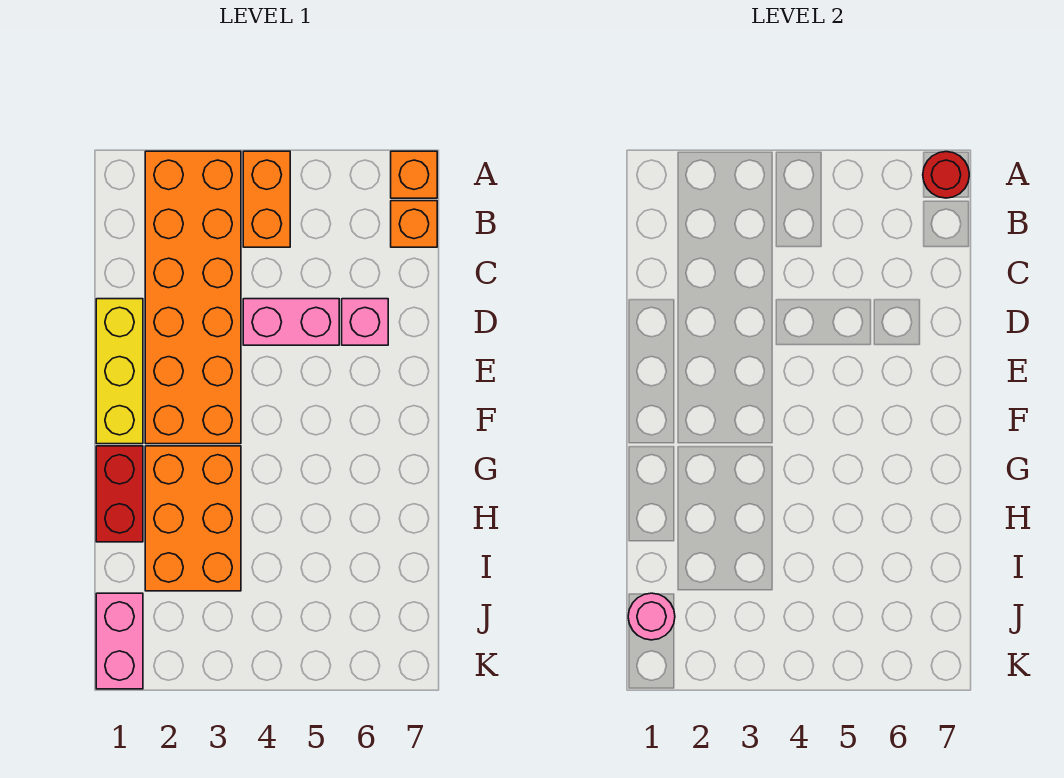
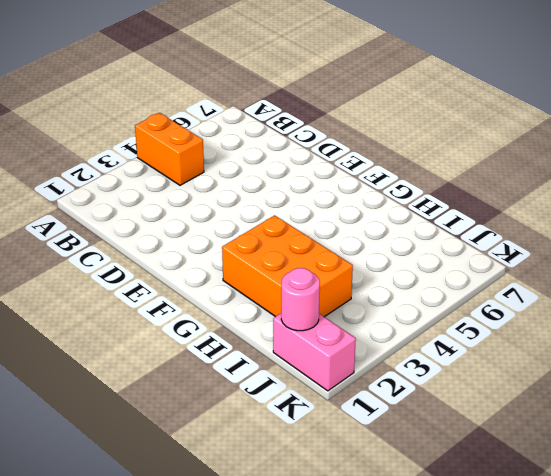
none -> orange brick A2:F3 level 1
none -> orange brick A7 level 1
none -> orange brick B7 level 1

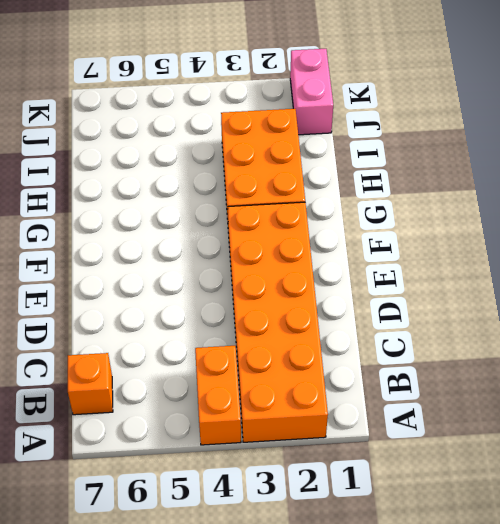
none -> orange brick A7 level 1
none -> yellow brick D1:F1 level 1
none -> pink brick D4:D5 level 1

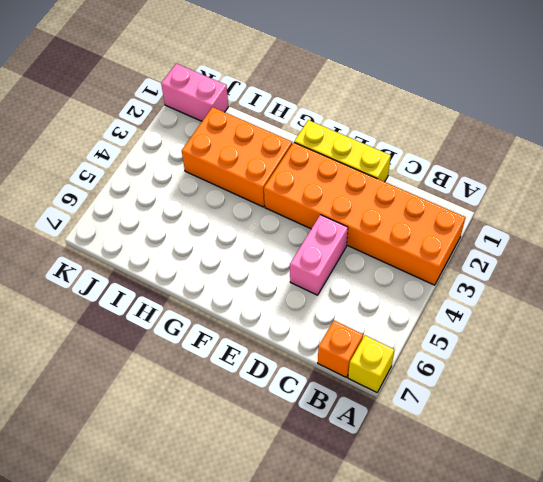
yellow brick A7 level 1 -> orange brick A7 level 1
none -> orange brick A4:B4 level 1
none -> pink brick D6 level 1
none -> red brick G1:H1 level 1

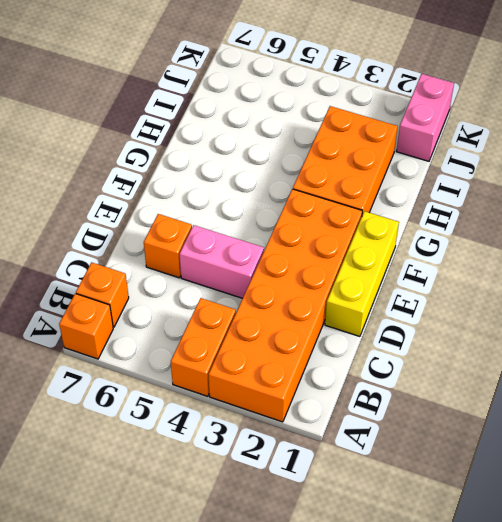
orange brick D6 level 1 -> pink brick D6 level 1
none -> red brick G1:H1 level 1
none -> red round brick A7 level 2
none -> pink round brick J1 level 2

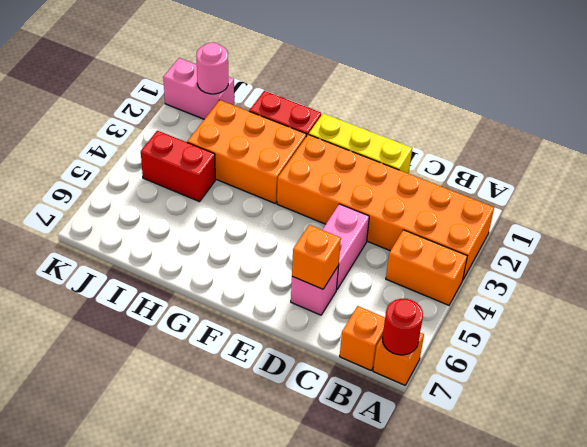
orange brick D6 level 2 -> none
red brick I4:J4 level 1 -> none

